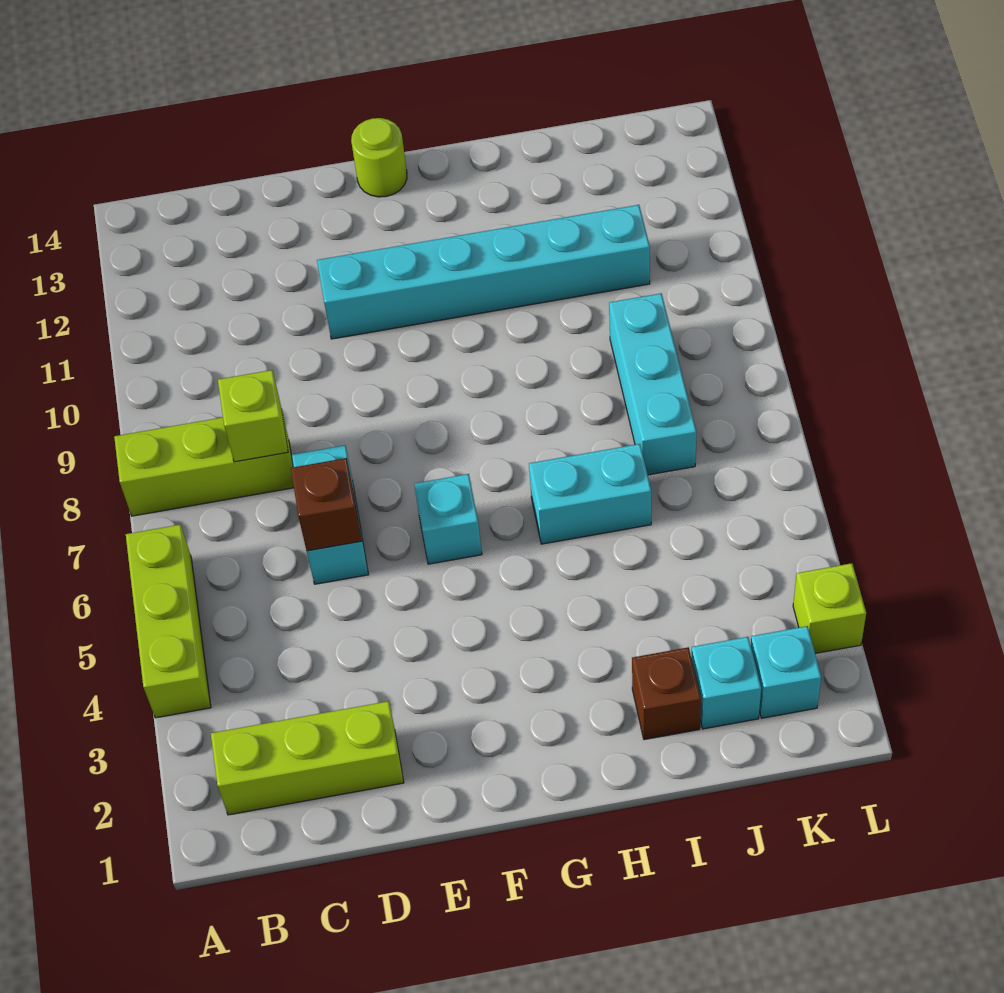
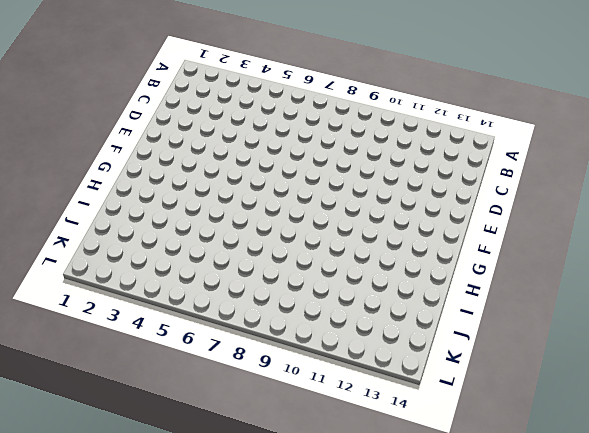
none -> lime brick A4:A6 level 1
none -> lime brick A8:C8 level 1
none -> lime brick B2:D2 level 1

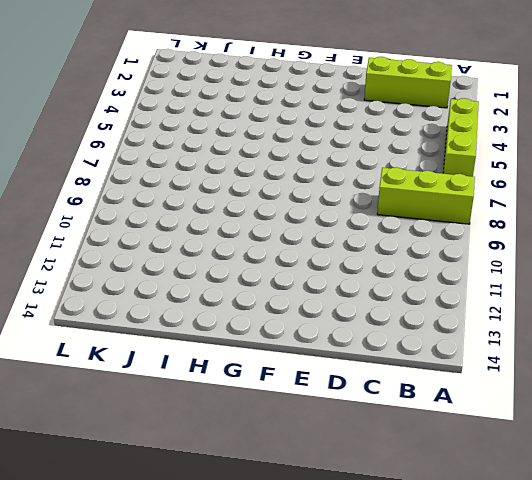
none -> cyan brick D6:D7 level 1
none -> cyan brick E11:J11 level 1
none -> cyan brick F6 level 1

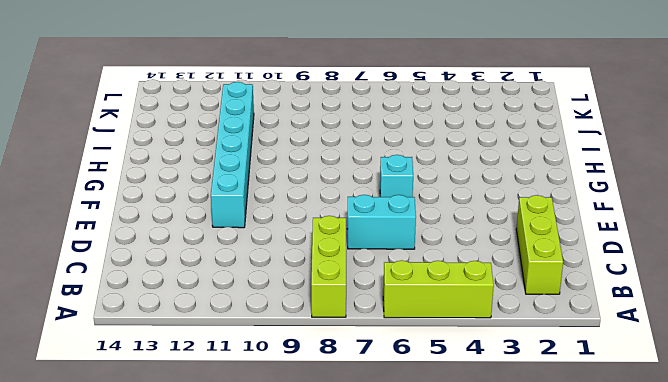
none -> lime round brick F14 level 1
none -> cyan brick H6:I6 level 1
none -> brown brick I2 level 1

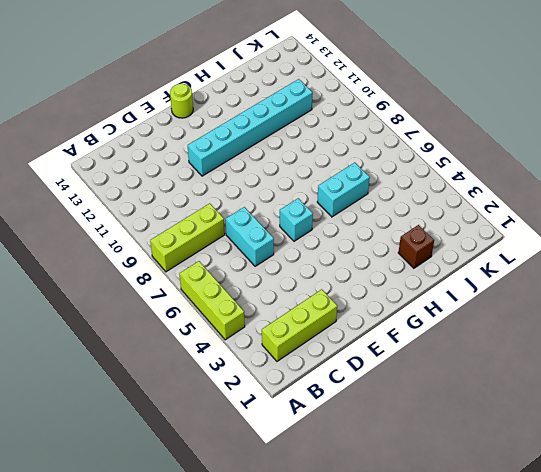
none -> cyan brick J2 level 1
none -> cyan brick J7:J9 level 1
none -> cyan brick K2 level 1

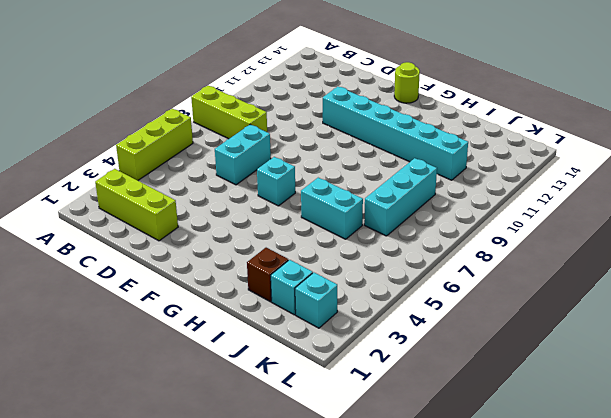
none -> lime brick L3 level 1
none -> lime brick C8 level 2
none -> brown brick D6 level 2

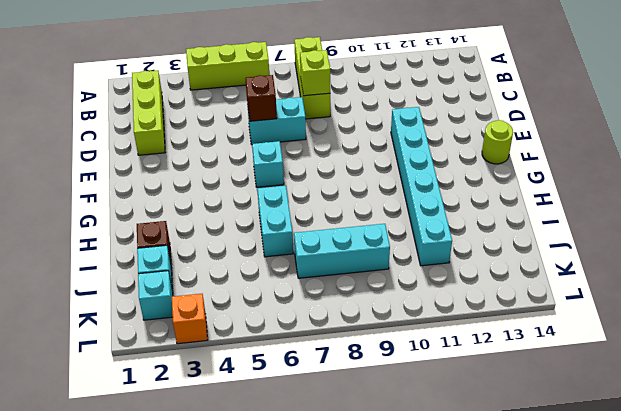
orange brick L3 level 1 -> lime brick L3 level 1

